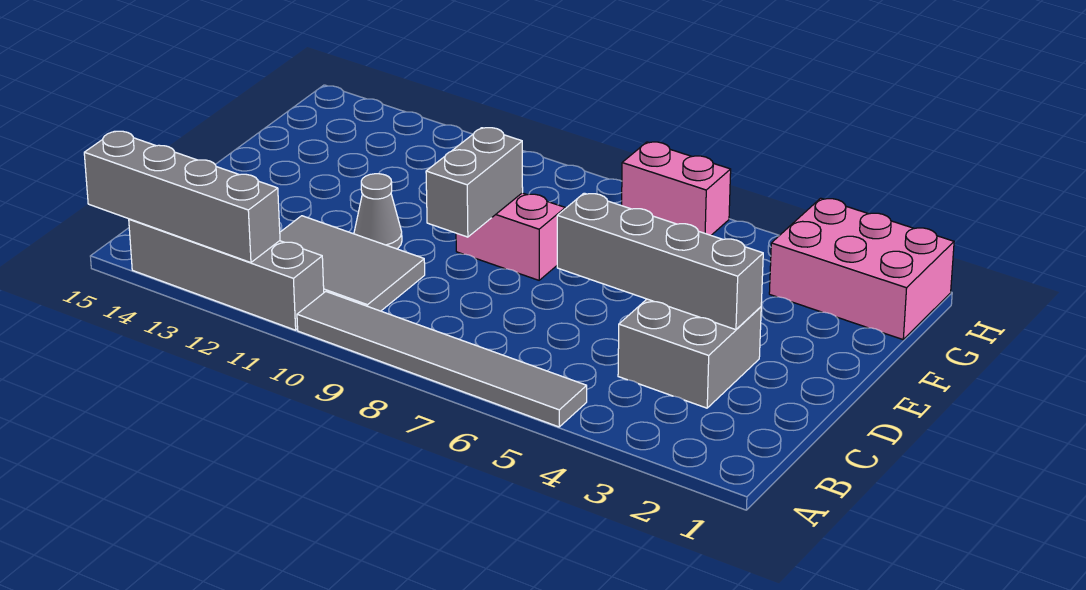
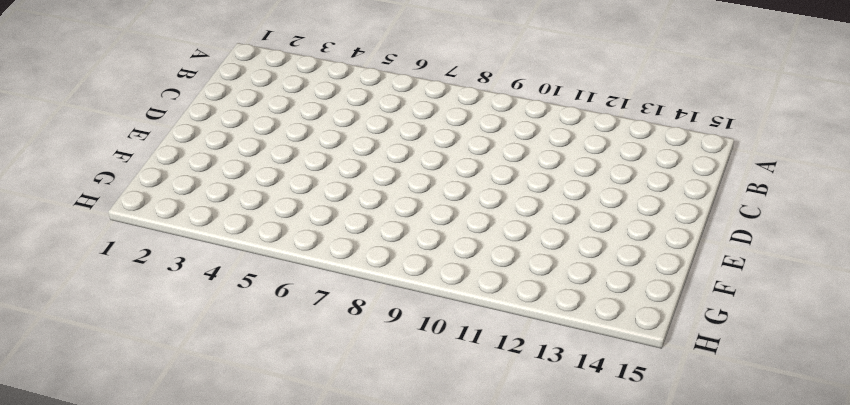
none -> grey tile A5:A10 level 1
none -> grey brick A11:A14 level 1

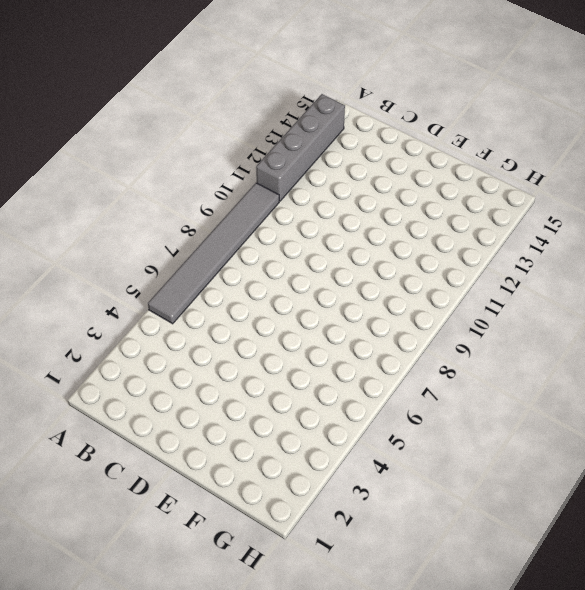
none -> grey tile B10:C12 level 1
none -> grey brick C3:D4 level 1

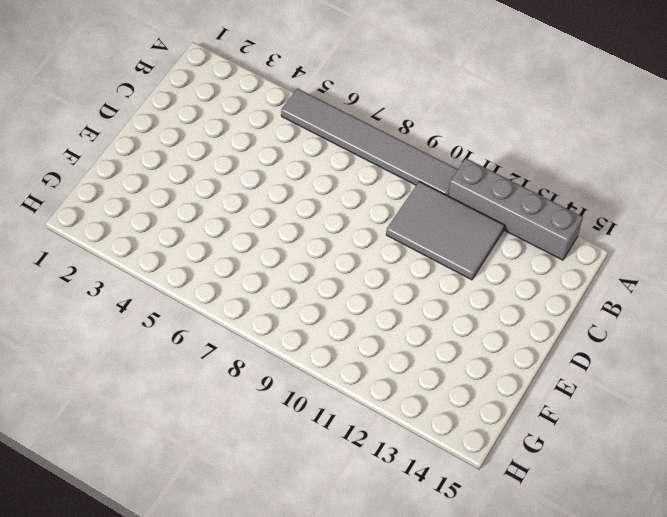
none -> grey brick C3:D4 level 1
none -> grey cone D11 level 1

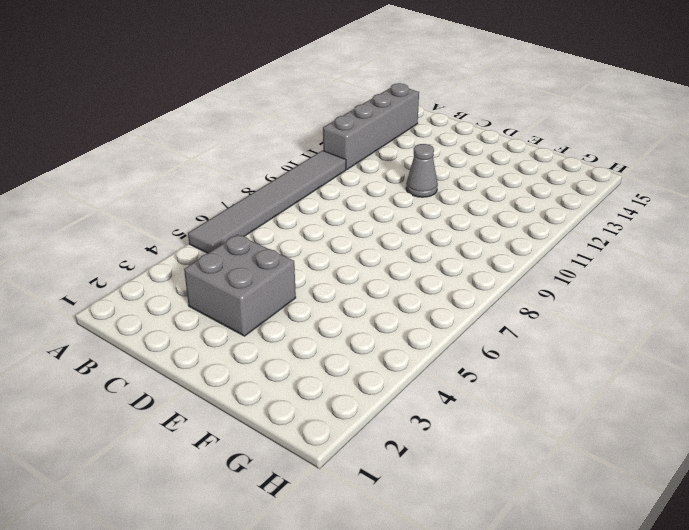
none -> grey tile B10:C12 level 1
none -> pink brick E8:E9 level 1

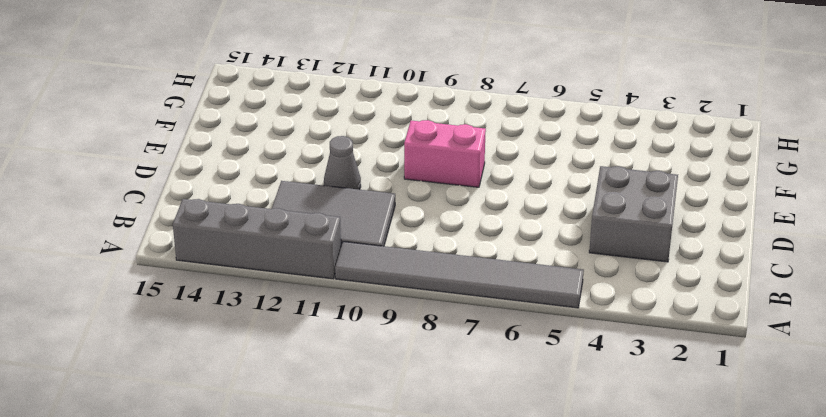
none -> pink brick G1:H3 level 1
none -> pink brick H6:H7 level 1

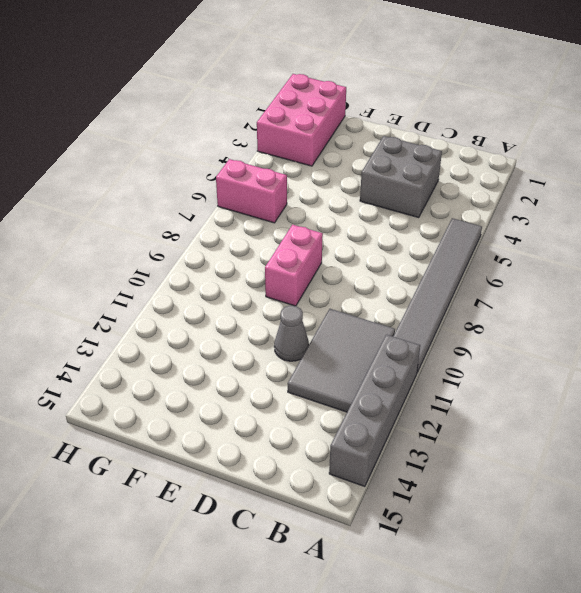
pink brick G6:H6 level 1 -> pink brick H6:H7 level 1
none -> grey brick A12:A15 level 2
none -> grey brick D3:D6 level 2

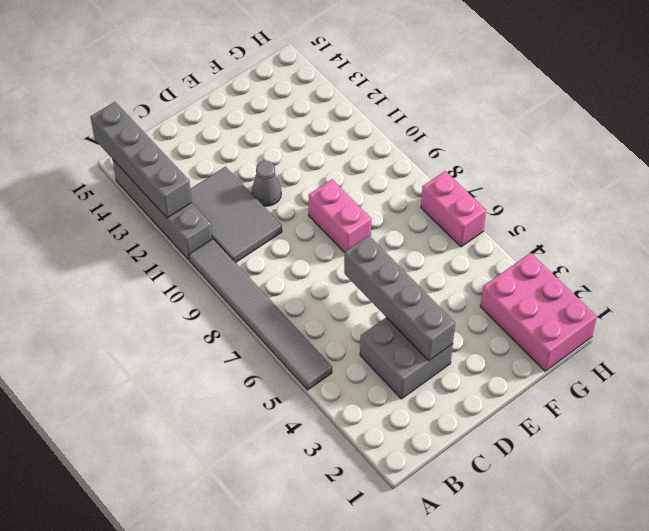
none -> grey brick D9:E9 level 2

